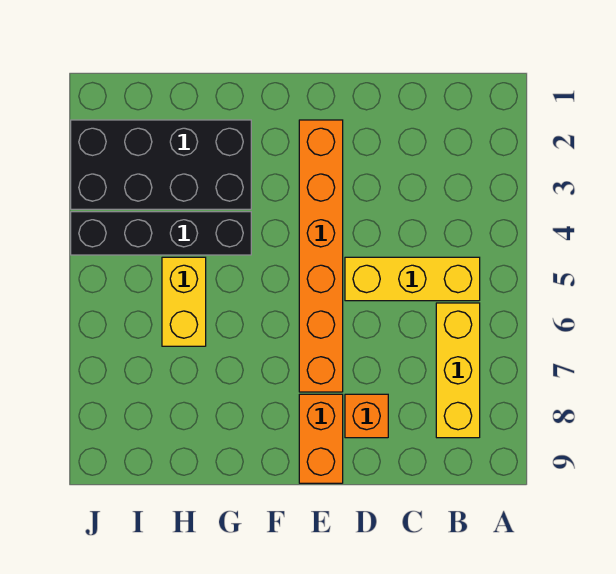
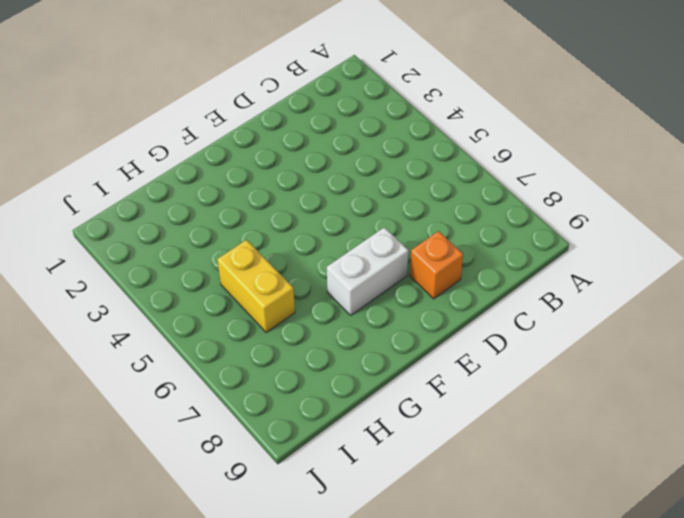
white brick E7:F7 level 1 -> orange brick E2:E7 level 1
none -> yellow brick B5:D5 level 1
none -> yellow brick B6:B8 level 1

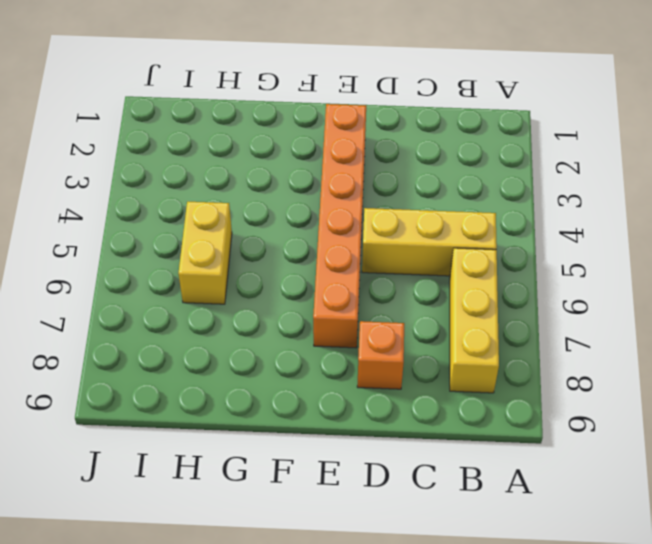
none -> orange brick E8:E9 level 1
none -> black brick G2:J3 level 1

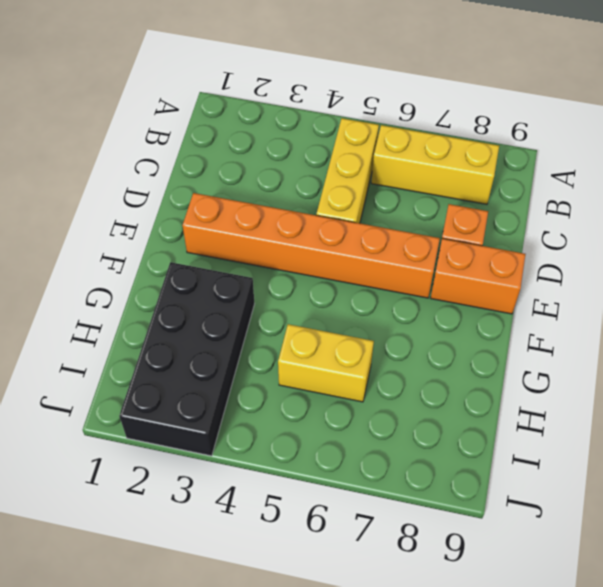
none -> black brick G4:J4 level 1

